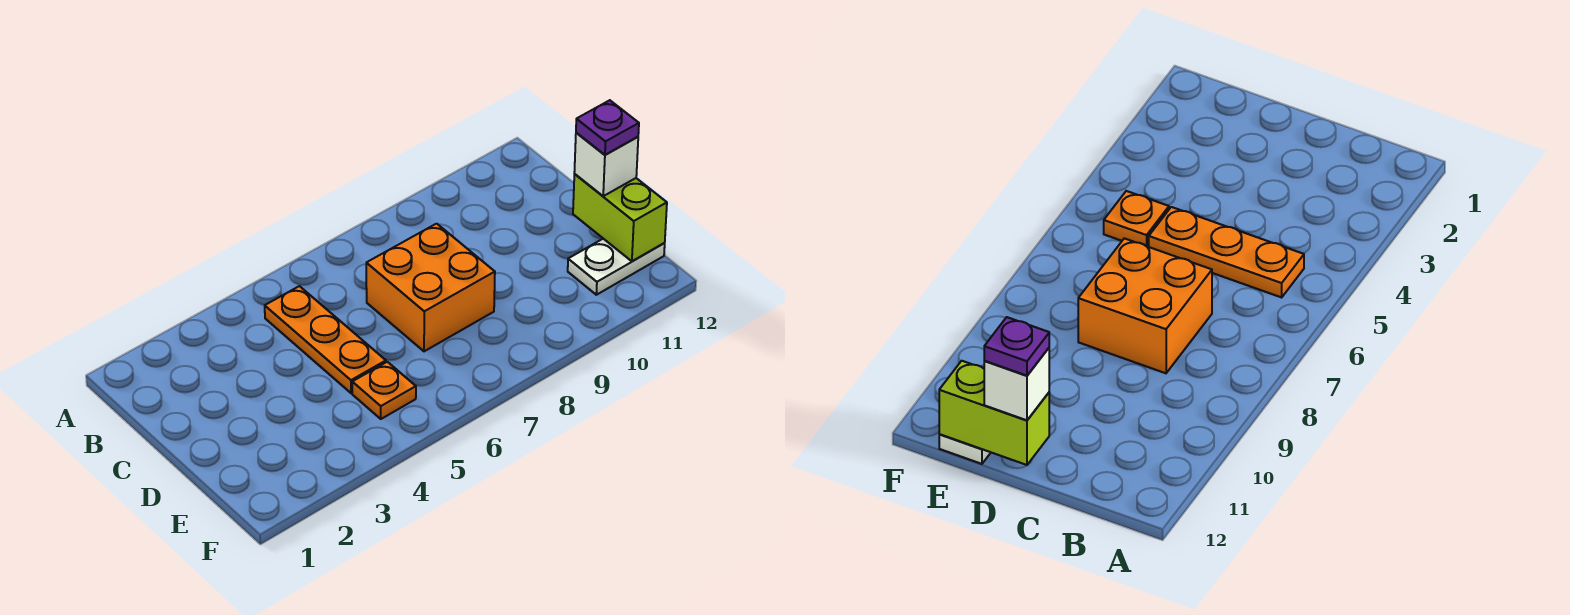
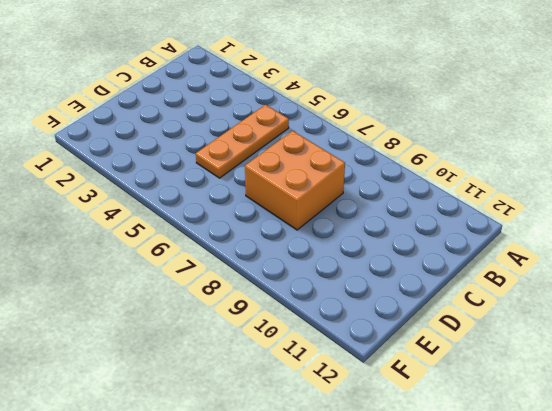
none -> orange plate E5 level 1
none -> white plate E11:E12 level 1

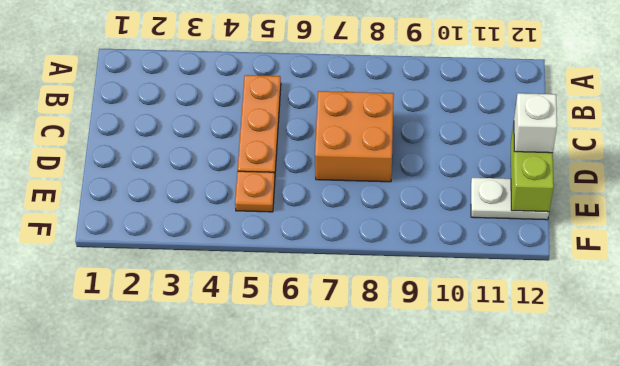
none -> purple plate D12 level 4

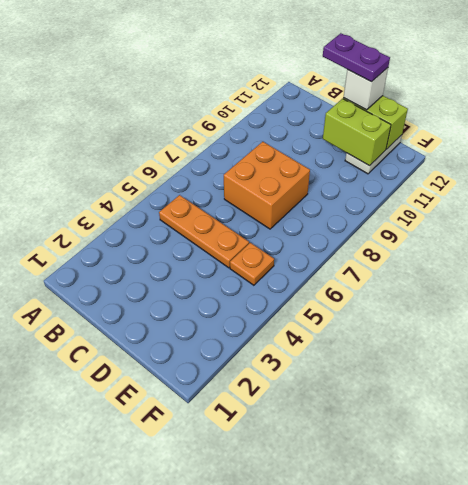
purple plate C12:D12 level 4 -> purple plate D12 level 4
lime brick D11:E11 level 2 -> none

